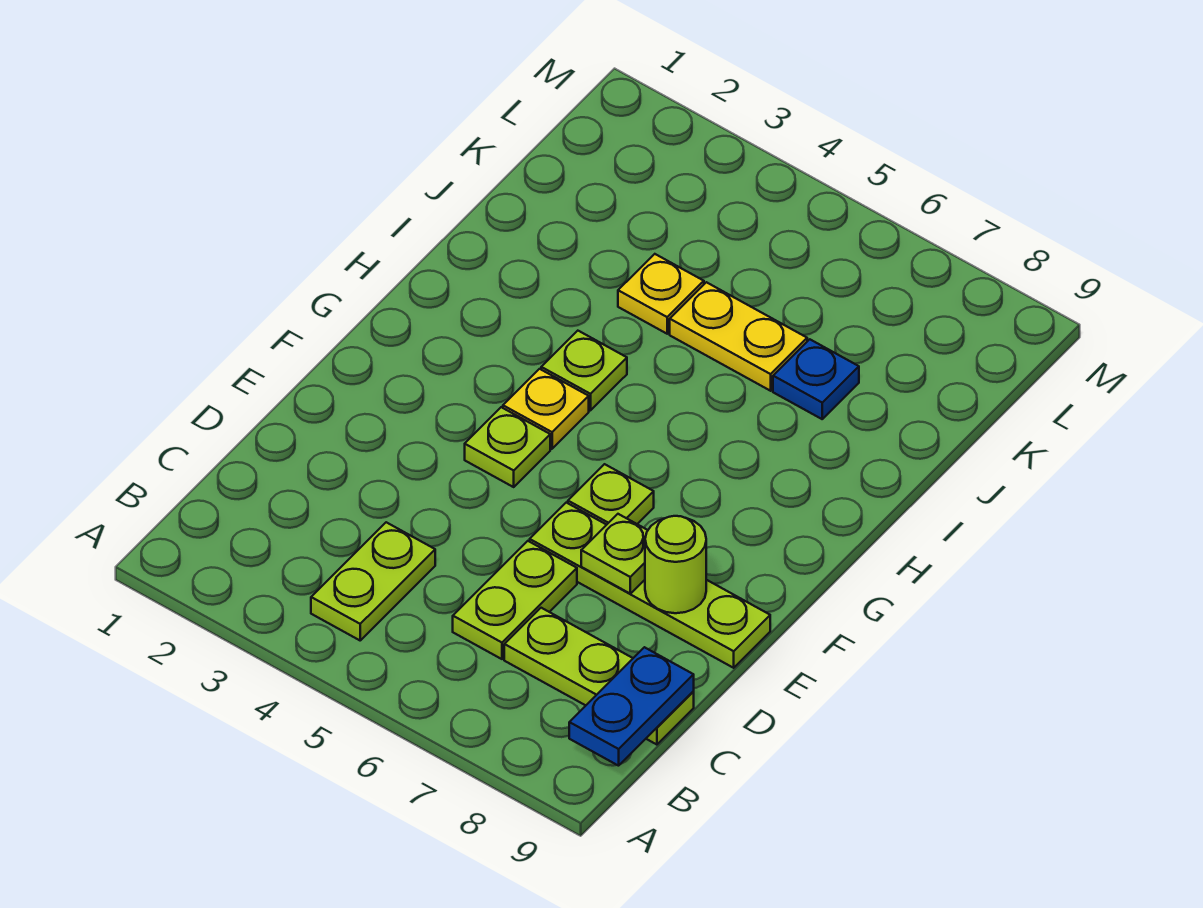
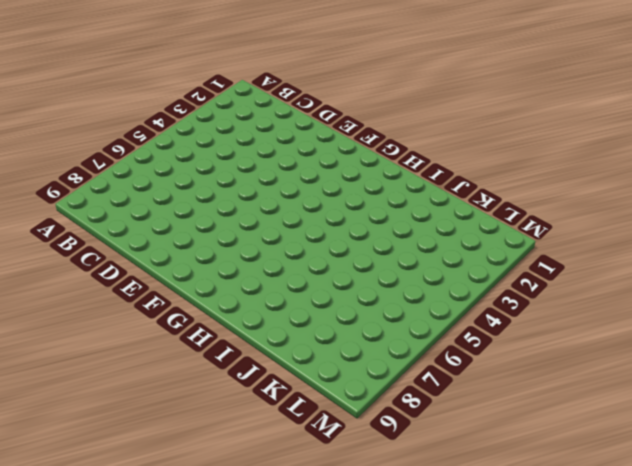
none -> lime plate B4:C4 level 1
none -> lime plate C6:D6 level 1
none -> lime plate C7:C9 level 1

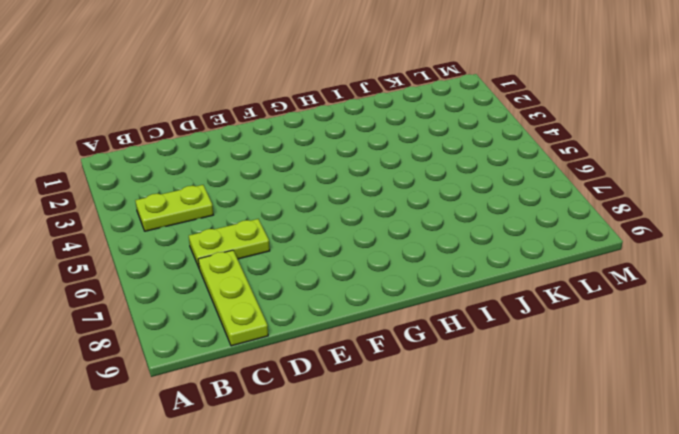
none -> lime plate E6:E9 level 1
none -> lime plate F4 level 1
none -> lime plate F6 level 1

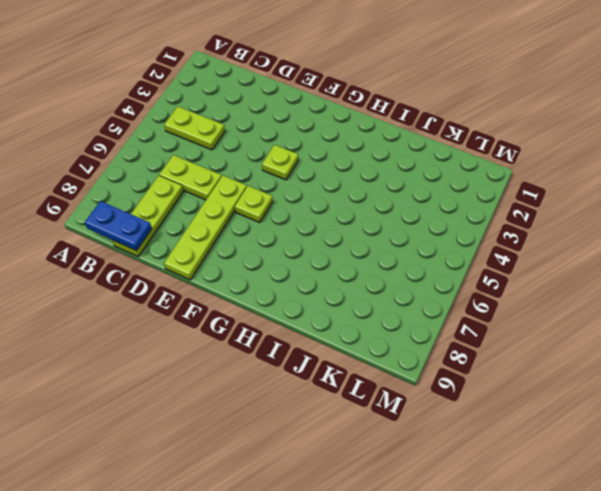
none -> yellow plate G4 level 1
none -> lime plate H4 level 1
none -> yellow plate J4 level 1

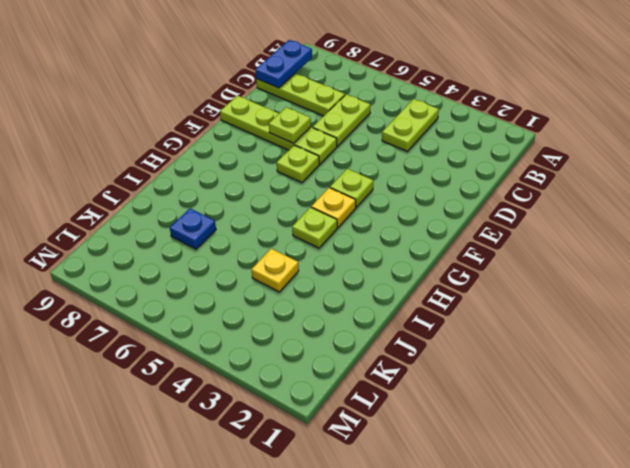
none -> yellow plate J5:J6 level 1
none -> lime round brick E8 level 2

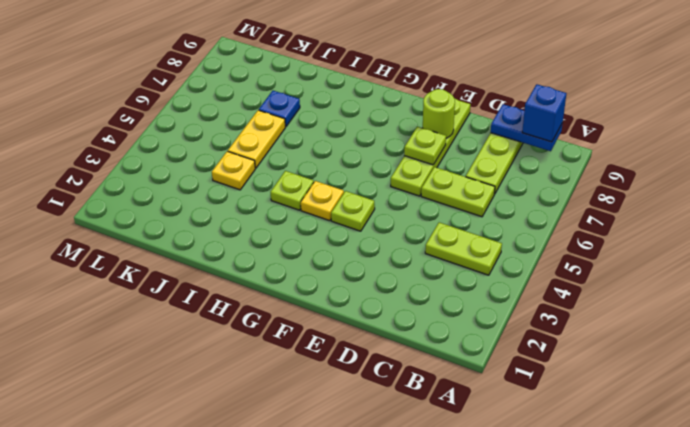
blue brick B9 level 3 -> none
none -> lime plate F6 level 1

